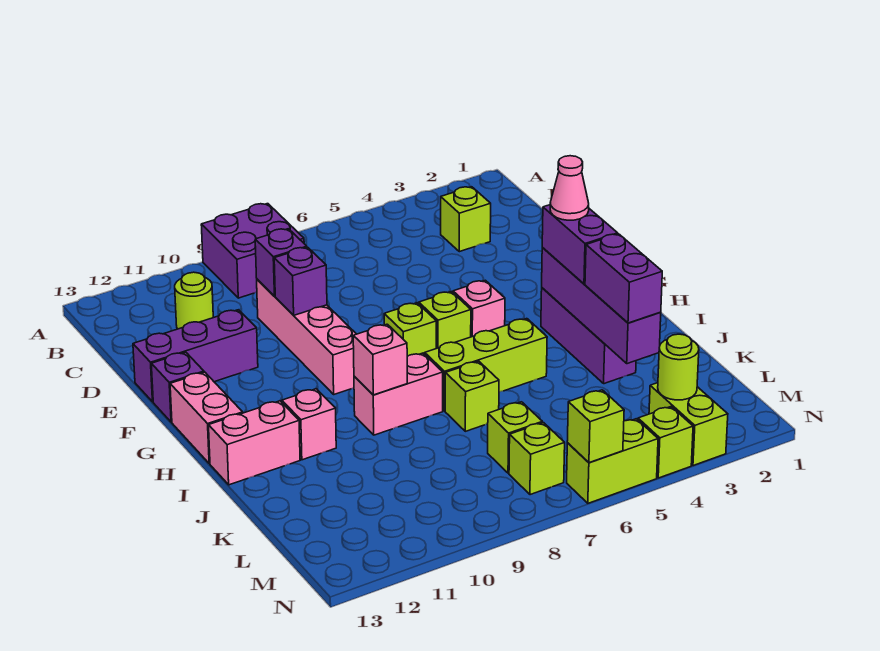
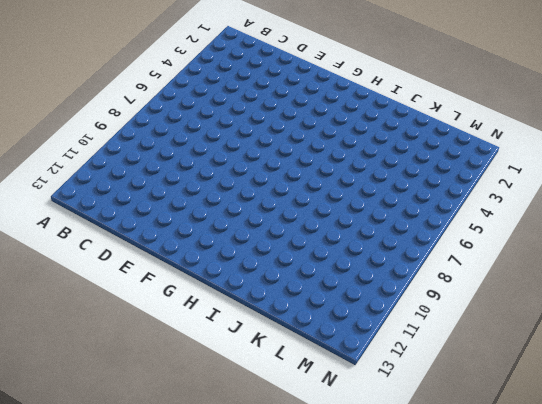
none -> purple brick A8:B9 level 1
none -> lime brick C3 level 1
none -> lime round brick C11 level 1
none -> pink brick D9:G9 level 1

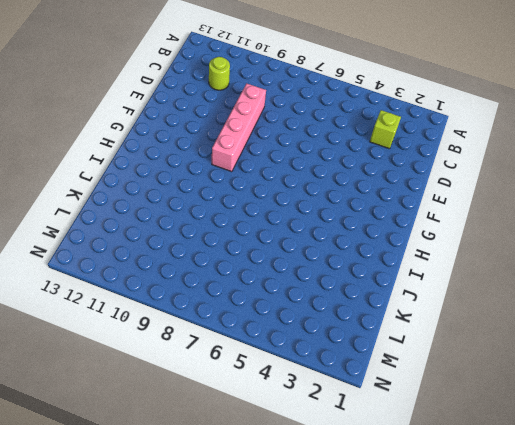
none -> purple brick A8:B9 level 1
none -> purple brick E11:E13 level 1
none -> purple brick F13 level 1
none -> pink brick G5 level 1

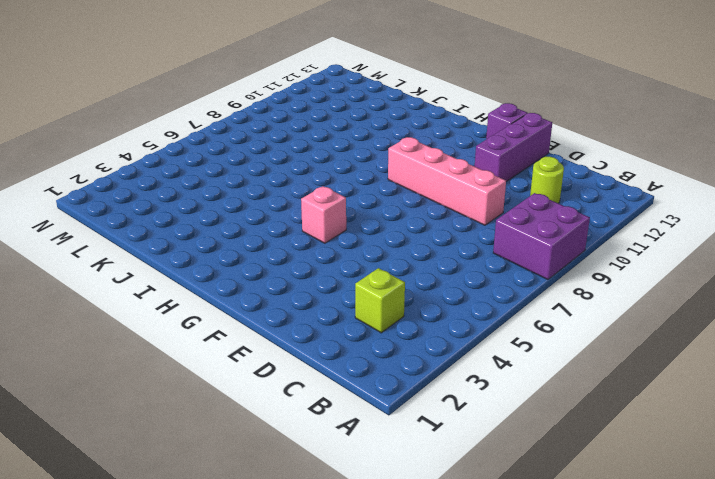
none -> lime brick G6 level 1
none -> lime brick G7 level 1
none -> pink brick G13:H13 level 1
none -> purple brick H3:J3 level 1

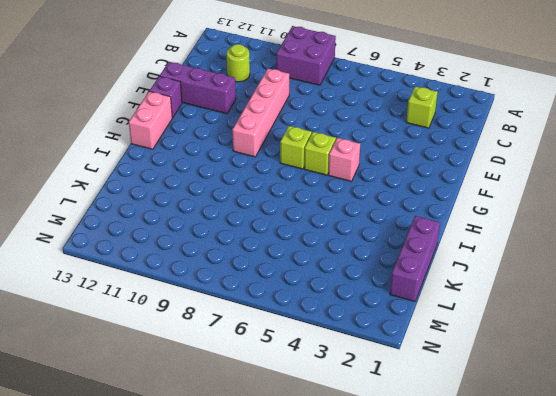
purple brick J1:L1 level 1 -> purple brick H3:J3 level 1
none -> lime brick I5:I7 level 1
none -> pink brick I8:I9 level 1
none -> pink brick I11 level 1
none -> pink brick I12:I13 level 1

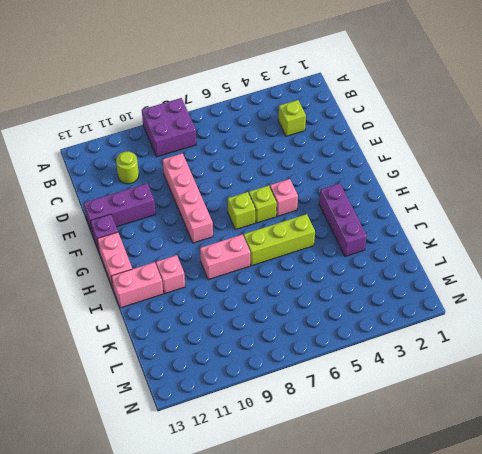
none -> lime brick J7 level 1
none -> lime brick L7 level 1
none -> lime brick M3:N3 level 1
none -> lime brick M7 level 1

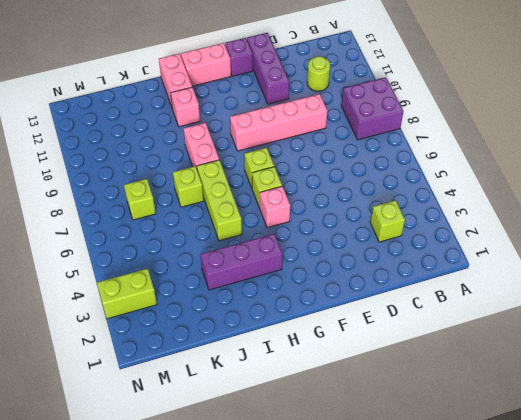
none -> lime brick M7 level 1
none -> lime brick N4 level 1
none -> lime brick N5:N6 level 1
none -> purple brick D9 level 2

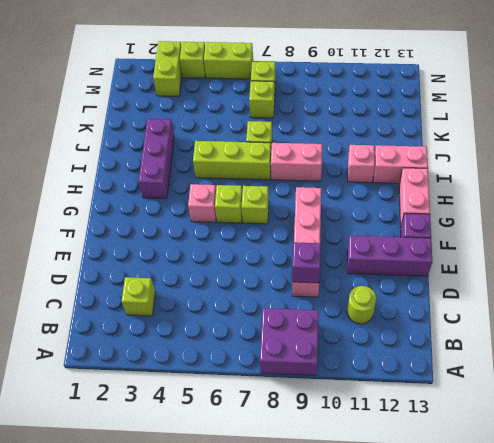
none -> purple brick E9 level 2
none -> purple brick H3:K3 level 2
none -> pink brick I9 level 2
none -> lime round brick M3 level 2

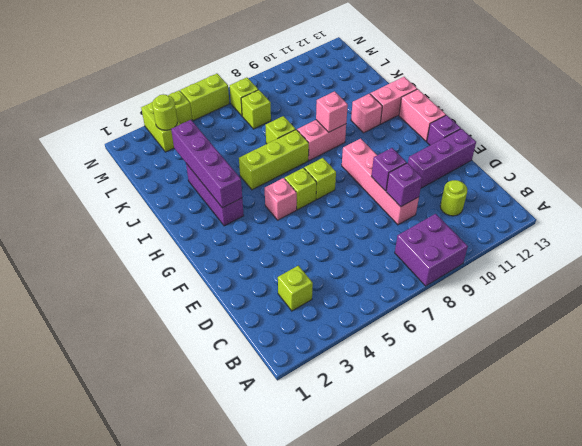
none -> lime brick N6 level 2
none -> purple brick H3:I3 level 3
none -> purple brick J3:K3 level 3
none -> pink cone H3 level 4

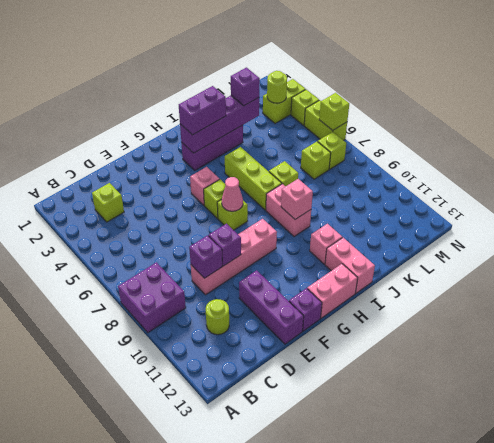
pink cone G7 level 2 -> pink cone H3 level 4
purple brick K3 level 3 -> purple brick J3:K3 level 3

